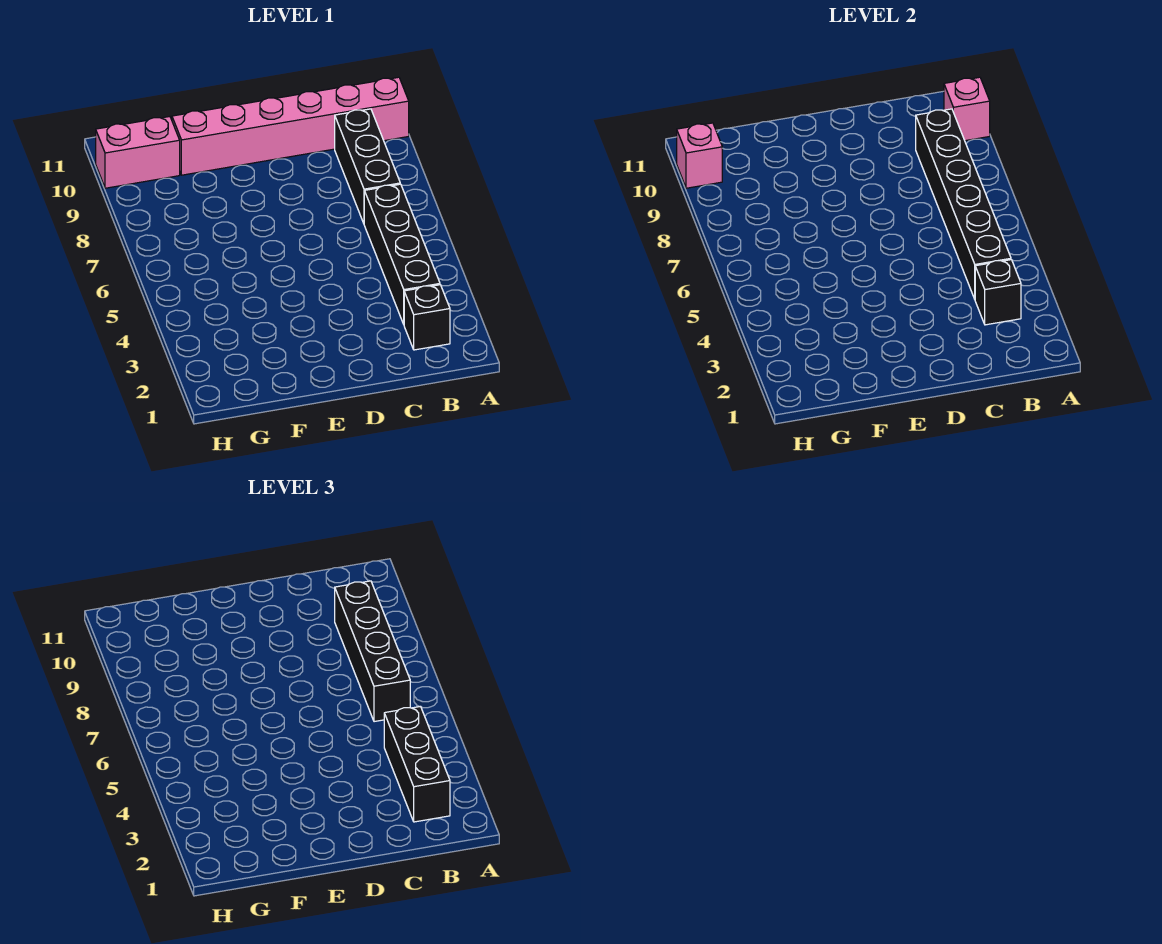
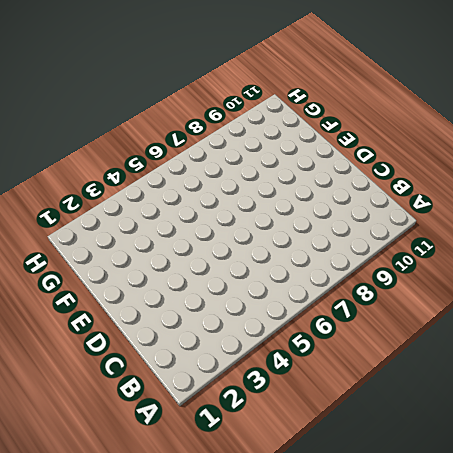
none -> pink brick A10:F10 level 1
none -> black brick B2 level 1

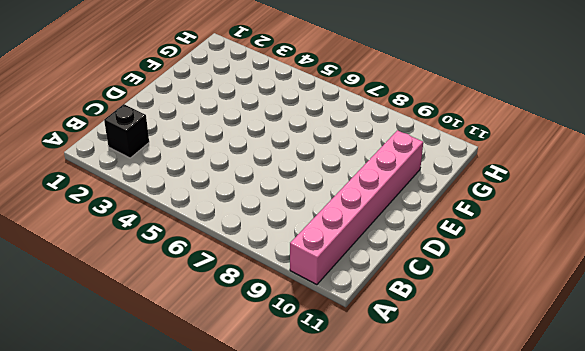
none -> black brick B3:B6 level 1
none -> black brick B7:B9 level 1

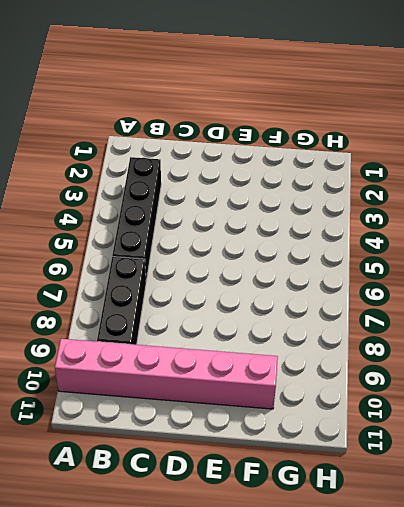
none -> black brick B2 level 1
none -> pink brick G10:H10 level 1

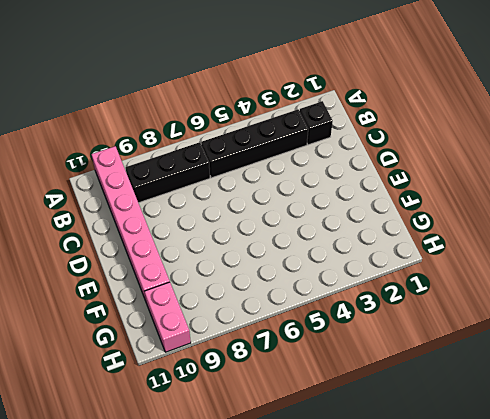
none -> pink brick A10 level 2
none -> black brick B3 level 2

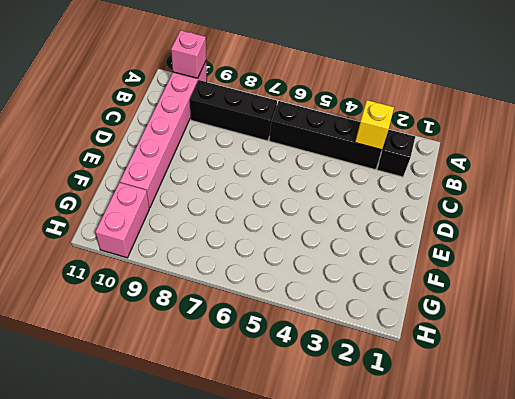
yellow brick B3 level 2 -> black brick B3 level 2
none -> black brick B4:B9 level 2
none -> pink brick H10 level 2

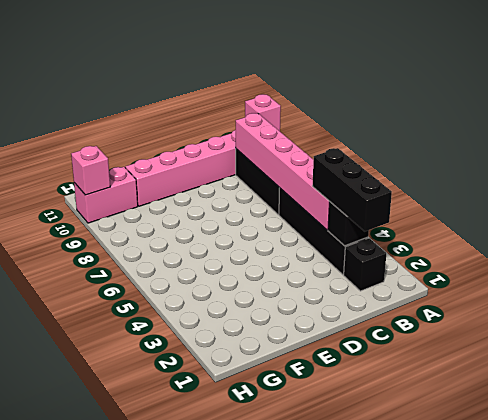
pink brick B4:B9 level 2 -> black brick B4:B9 level 2
none -> black brick B6:B9 level 3

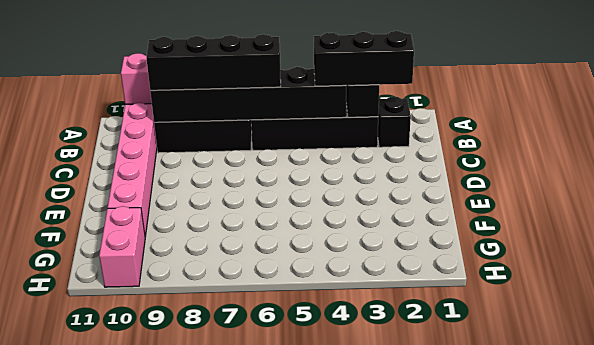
none -> pink brick H10 level 2

